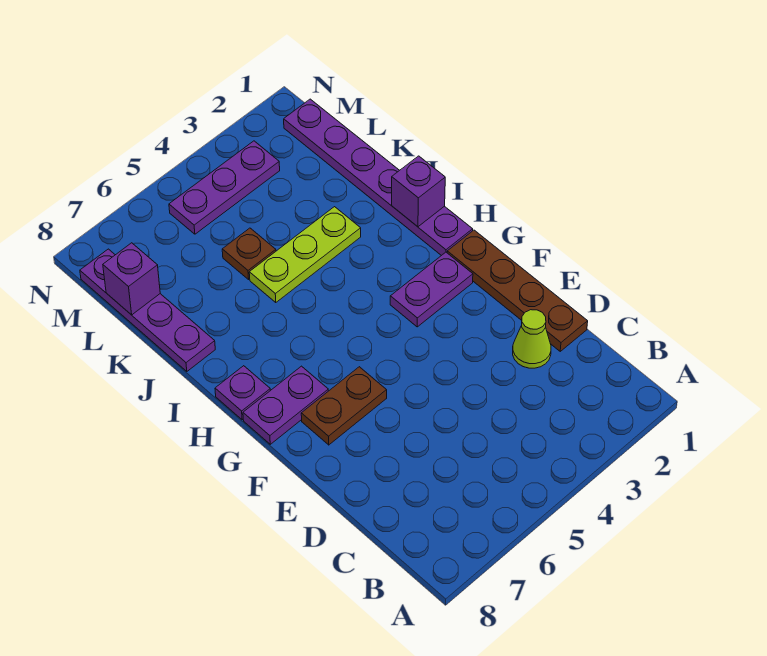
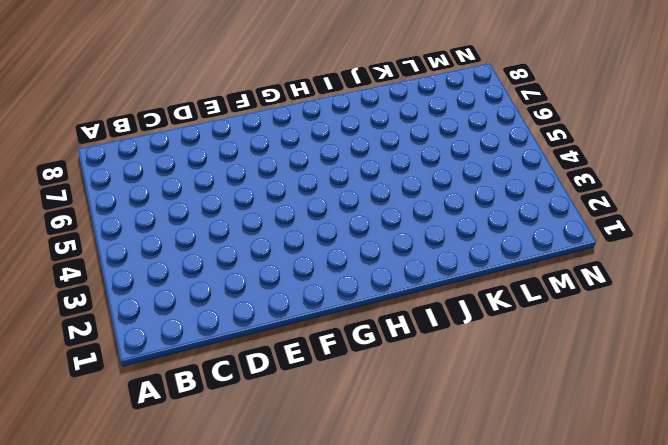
none -> brown plate D1:G1 level 1
none -> lime cone D2 level 1
none -> brown plate F6:F7 level 1

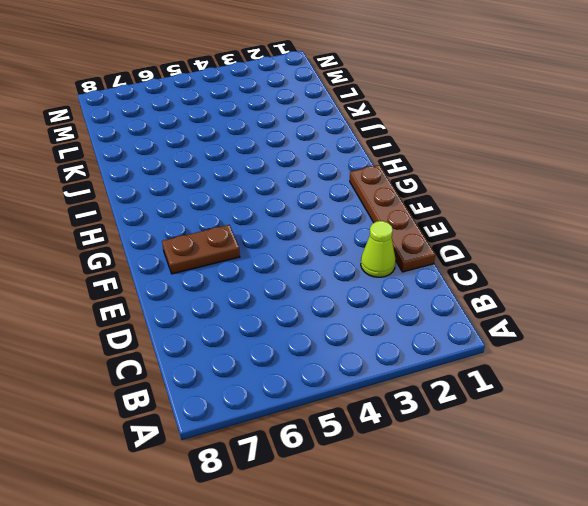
none -> purple plate G2:G3 level 1
none -> purple plate G7:G8 level 1
none -> purple plate H1:M1 level 1

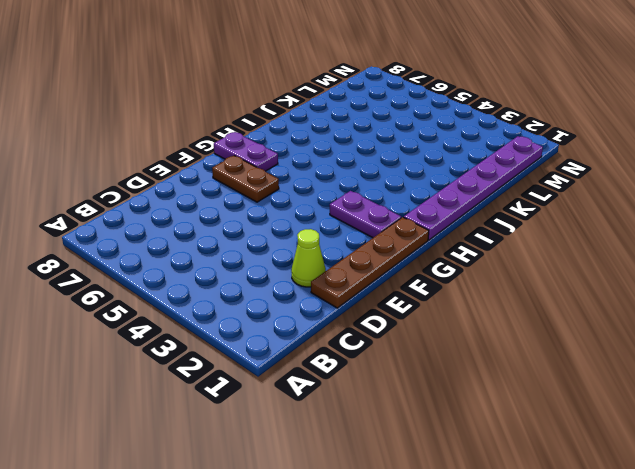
none -> purple plate H8 level 1
none -> lime plate J3:J5 level 1
none -> purple plate J8:M8 level 1

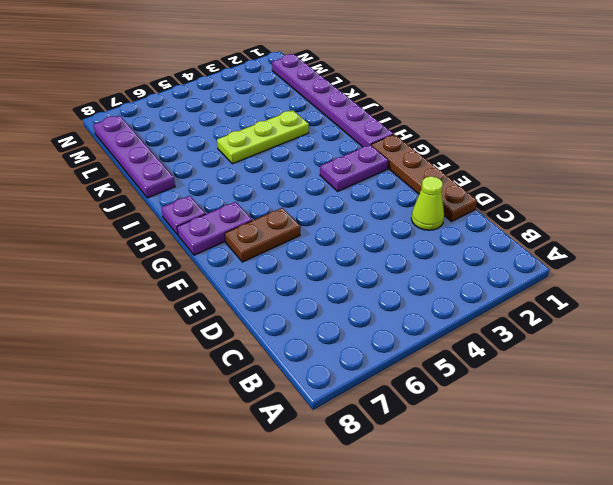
none -> brown plate K5 level 1
none -> purple plate M3:M5 level 1
none -> purple brick I1 level 2

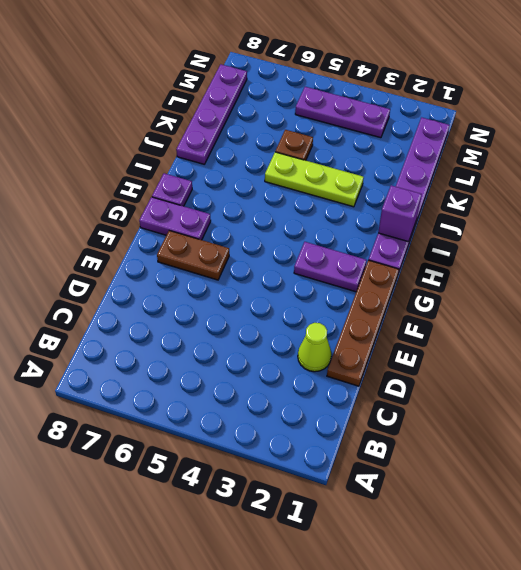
none -> purple brick L8 level 2

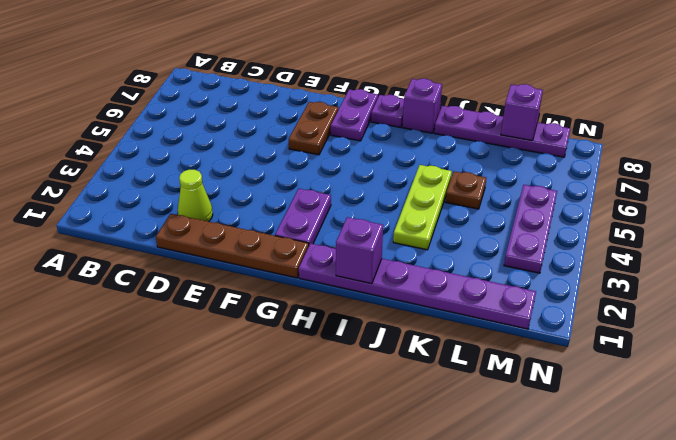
purple brick I8 level 1 -> none

